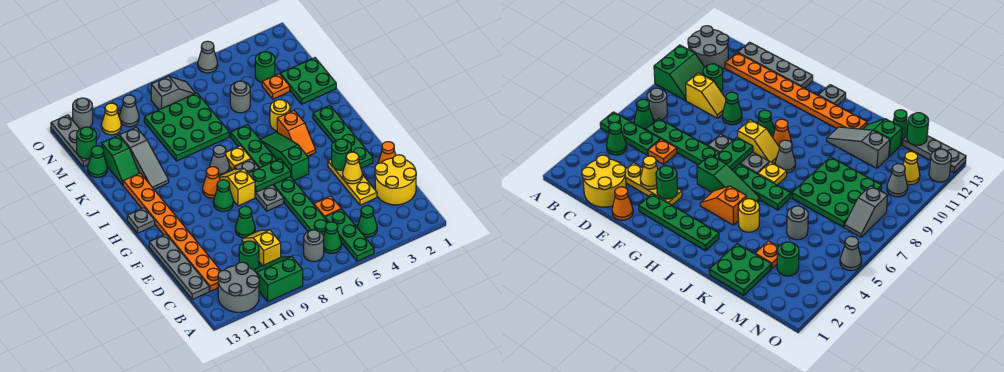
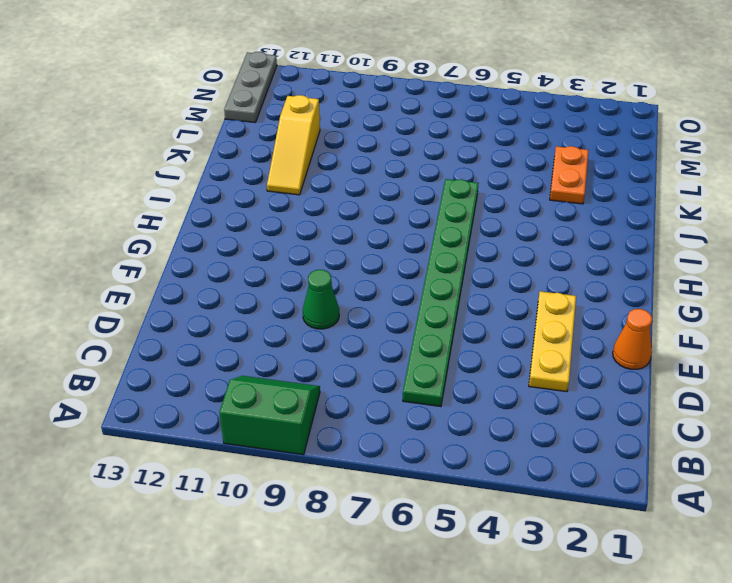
yellow slope J11:L11 level 1 top L -> grey slope J11:L11 level 1 top L
orange plate K3:L3 level 1 -> orange plate L3 level 1
none -> green plate A5:C5 level 1
none -> grey round brick A11:B12 level 1
none -> green cone B4 level 1
none -> green cone B6 level 1

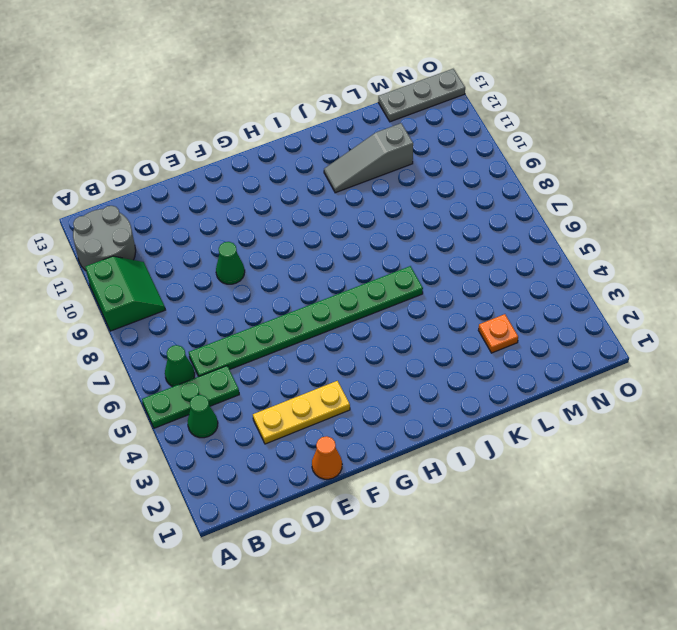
none -> grey round brick B7 level 1
none -> yellow round brick C1:D2 level 1
none -> yellow slope C9:D9 level 1 top C
none -> green round brick C10 level 1

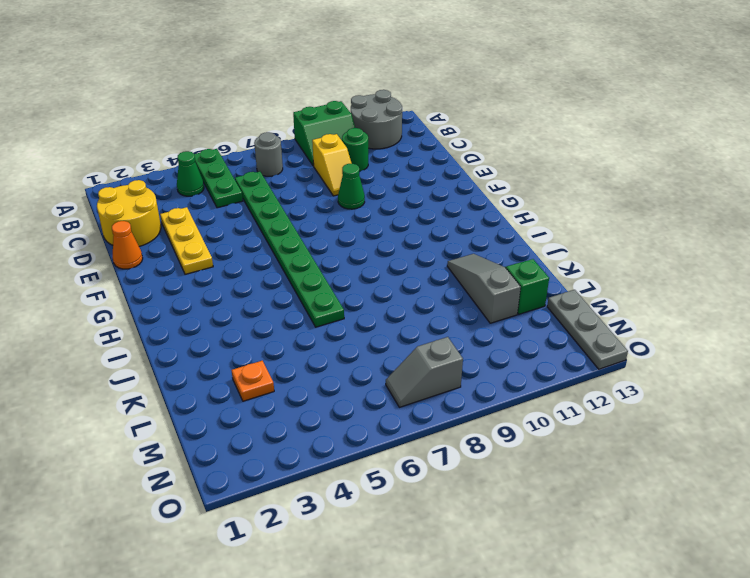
none -> green cone B6 level 1
none -> orange plate C12:J12 level 1
none -> grey plate C13:F13 level 1
none -> orange plate D5 level 1

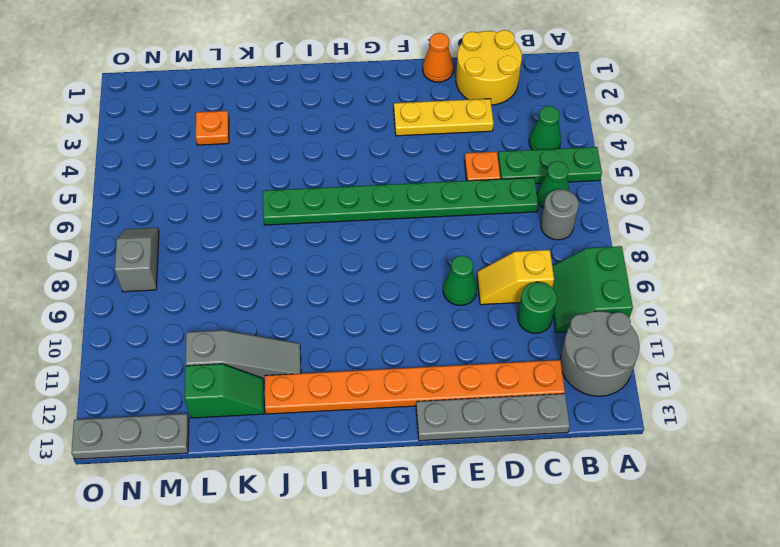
none -> green plate F2:I2 level 1
none -> grey plate F7:H7 level 1
none -> green slope G5:I5 level 1 top G
none -> yellow slope G8:H8 level 1 top G

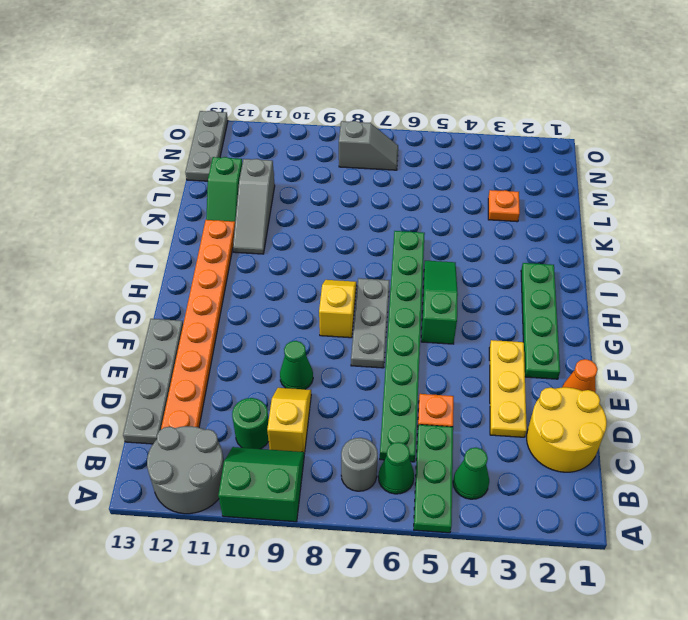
none -> green cone G9 level 1
none -> orange slope H4:I4 level 1 top I
none -> orange cone H9 level 1
none -> grey plate H13 level 1

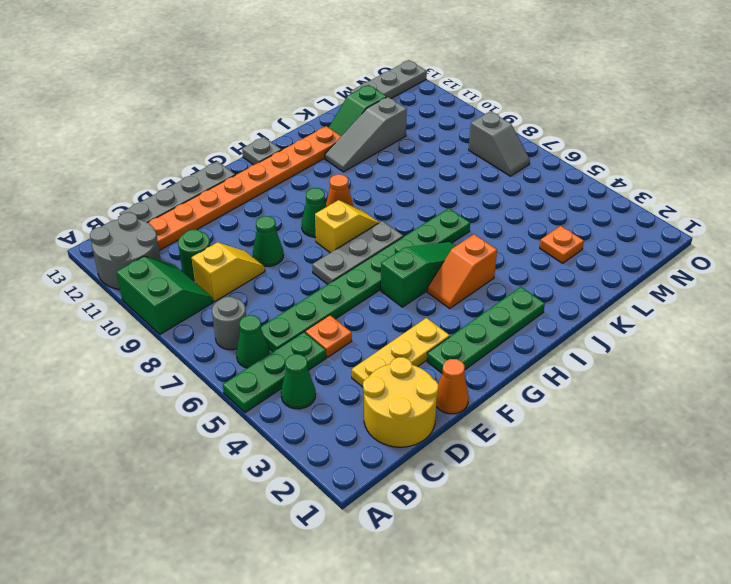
none -> yellow plate I7 level 1
none -> grey cone I8 level 1
none -> yellow round brick J4 level 1
none -> green plate K1:L2 level 1

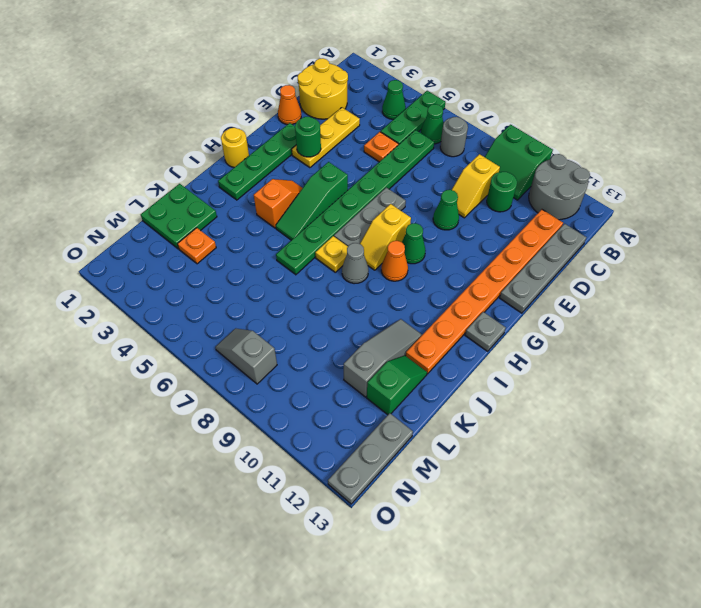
yellow round brick H1 level 1 -> yellow round brick J4 level 1
none -> green plate K7:M9 level 1
none -> grey round brick L5 level 1
none -> green cone L13 level 1
none -> green round brick M3 level 1

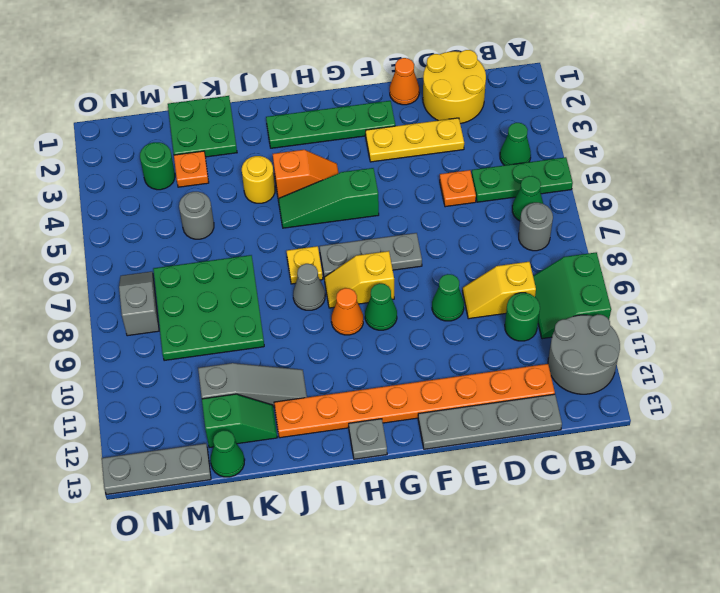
none -> green plate C6:J6 level 1
none -> grey cone N10 level 1
none -> yellow cone N11 level 1
none -> grey cone O5 level 1

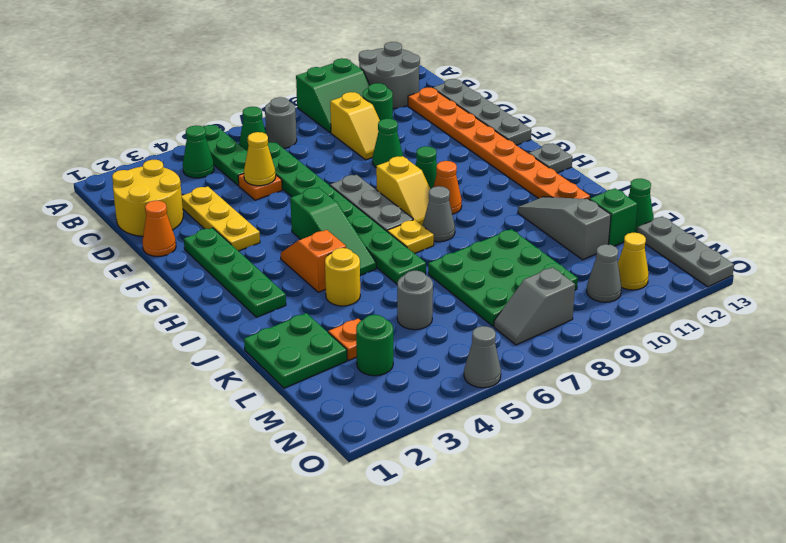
yellow cone D5 level 2 -> yellow cone E3 level 2
none -> grey round brick O12 level 1
none -> green round brick F3 level 2
none -> green plate G6:G7 level 2
none -> green round brick M13 level 2

